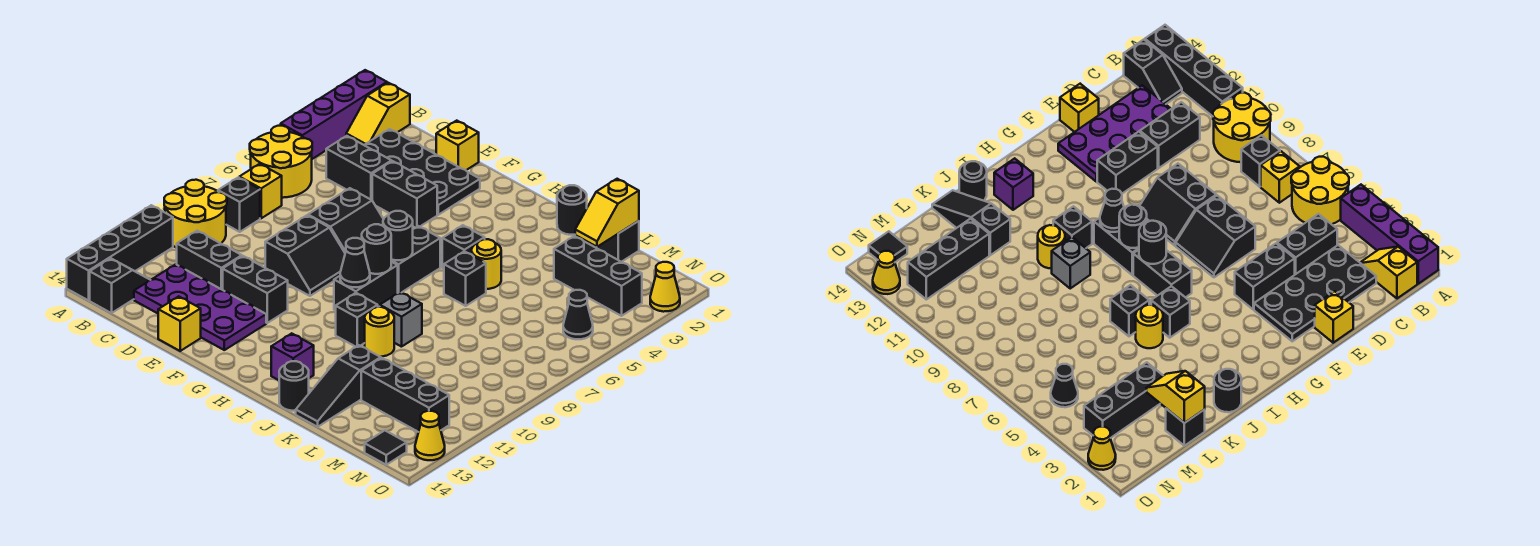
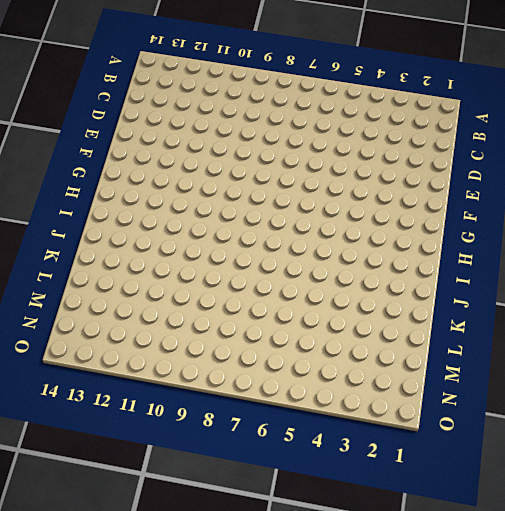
none -> purple brick A1:A4 level 1
none -> yellow round brick A5:B6 level 1
none -> yellow round brick A9:B10 level 1
none -> black brick A11:A14 level 1

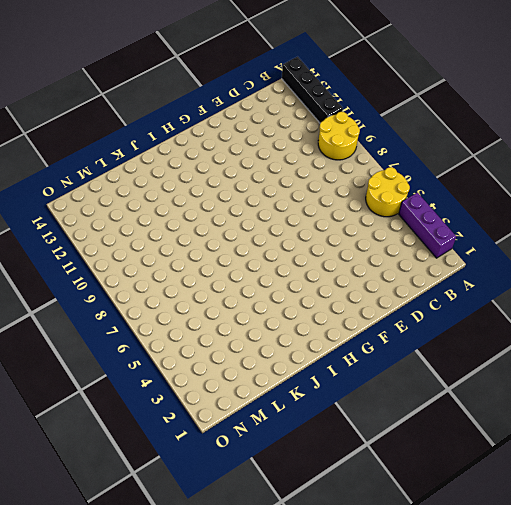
purple brick A2:A4 level 1 -> purple brick A1:A4 level 1
none -> yellow slope B1:B2 level 1 top 1
none -> yellow brick B7 level 1
none -> black brick B8 level 1
none -> black slope B13:B14 level 1 top 14

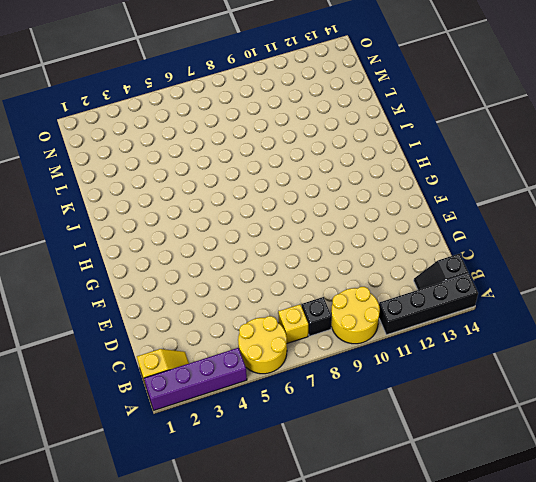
none -> black plate C2:F3 level 1
none -> black brick C4:D4 level 1
none -> black brick C11:D11 level 1
none -> purple plate C12:F13 level 1

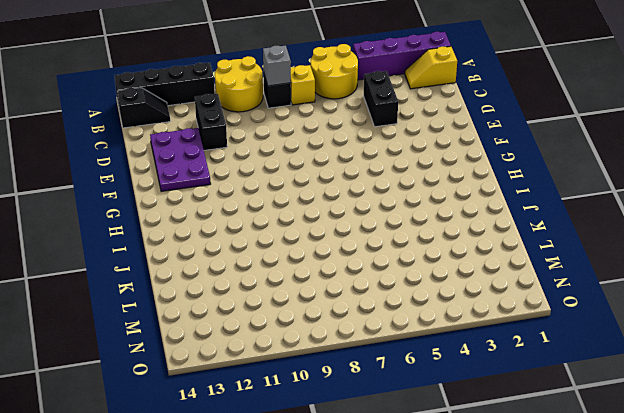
grey brick B8 level 2 -> grey brick J9 level 1
purple plate D12:F13 level 1 -> purple plate C12:F13 level 1
none -> black plate C2:F3 level 1
none -> yellow brick E1 level 1
none -> black brick E4:F4 level 1
none -> black slope E6:F7 level 1 top E

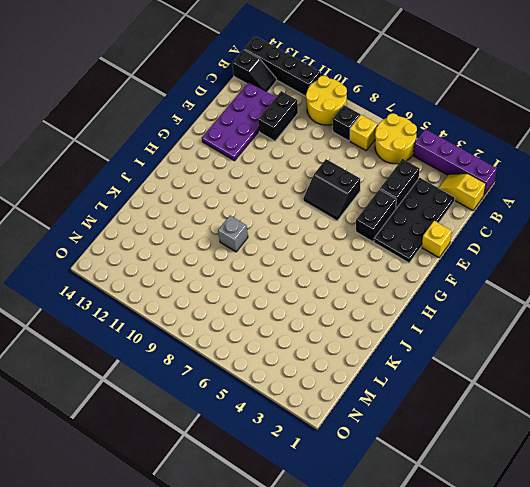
none -> black slope E8:F9 level 1 top E
none -> black brick E11:F11 level 1
none -> yellow brick E14 level 1
none -> black brick H6:H7 level 1

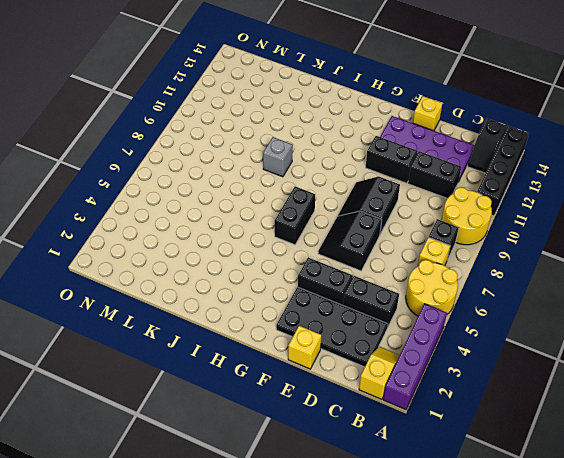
none -> black brick H8:H9 level 1
none -> black brick I5 level 1
none -> black brick I10 level 1
none -> purple brick I13 level 1

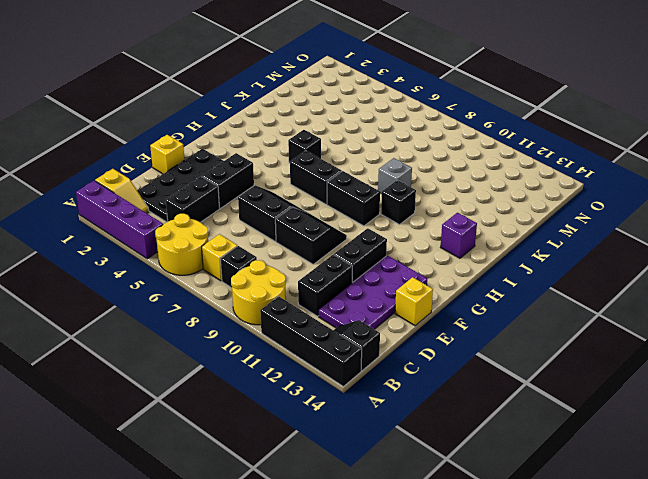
none -> black round brick J1 level 1
none -> yellow round brick J5 level 1
none -> black brick J6 level 1
none -> yellow round brick J10 level 1

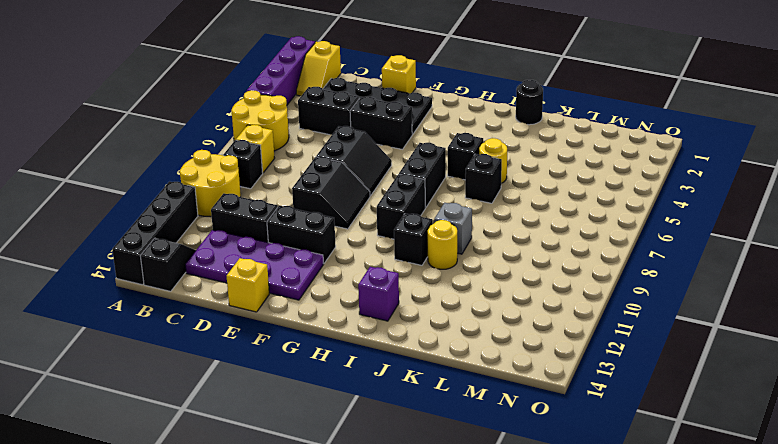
none -> black round brick J14 level 1
none -> black slope K12:K14 level 1 top 12
none -> black brick L1 level 1
none -> black brick L3:N3 level 1

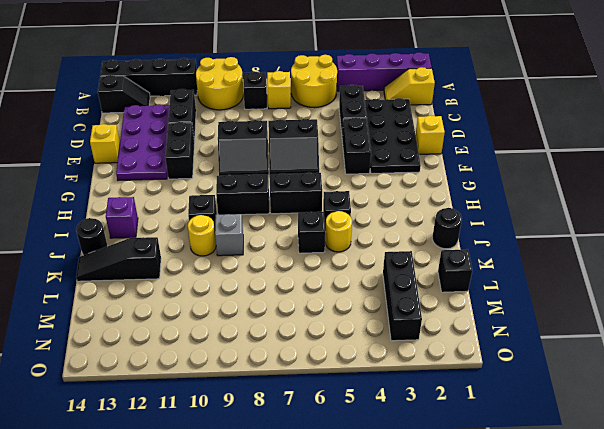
none -> black brick L12:N12 level 1
none -> black cone N5 level 1
none -> black tile N14 level 1
none -> yellow cone O2 level 1

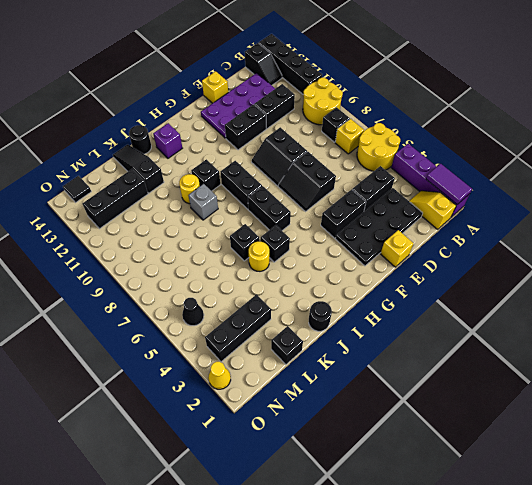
purple tile A1:A2 level 2 -> none
none -> yellow cone O13 level 1
none -> black round brick H7 level 2
none -> black round brick H8 level 2
none -> black cone H9 level 2

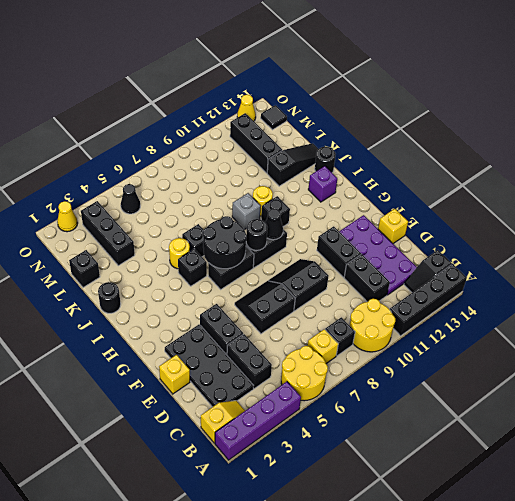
black round brick H6:I7 level 2 -> black round brick H7 level 2
none -> yellow slope L1:L2 level 2 top 1

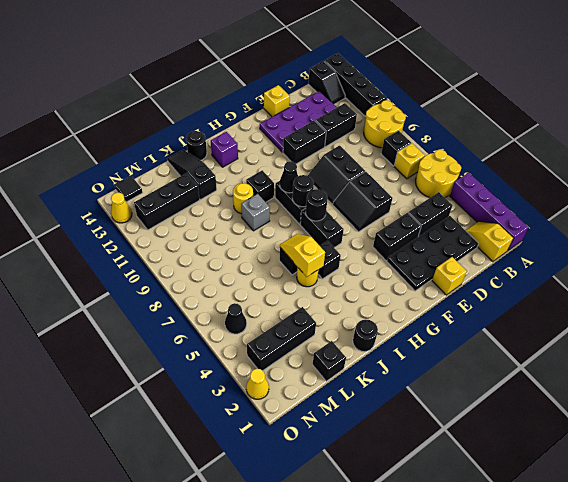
yellow slope J5:J6 level 2 top 5 -> yellow slope L1:L2 level 2 top 1

